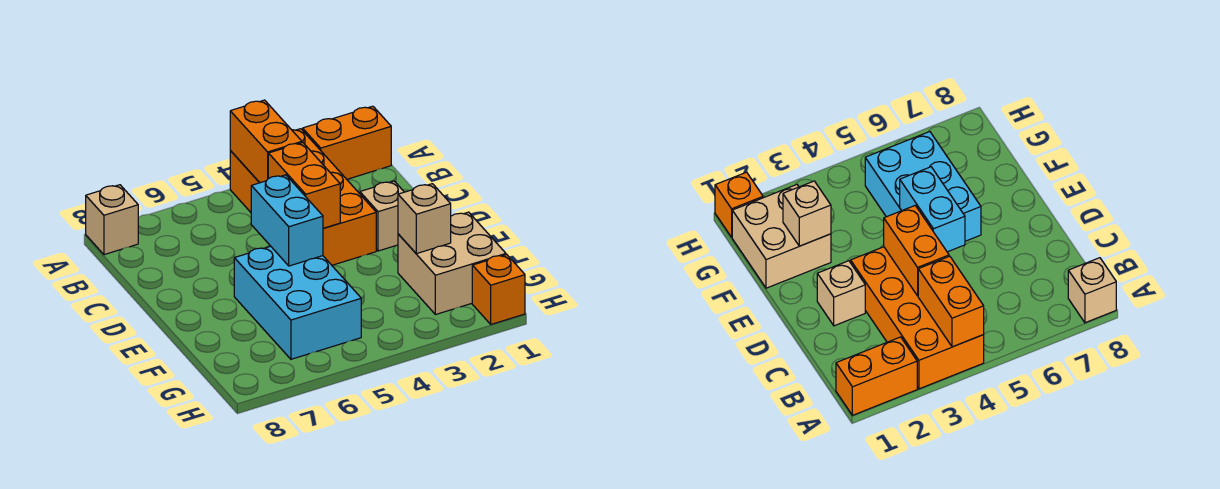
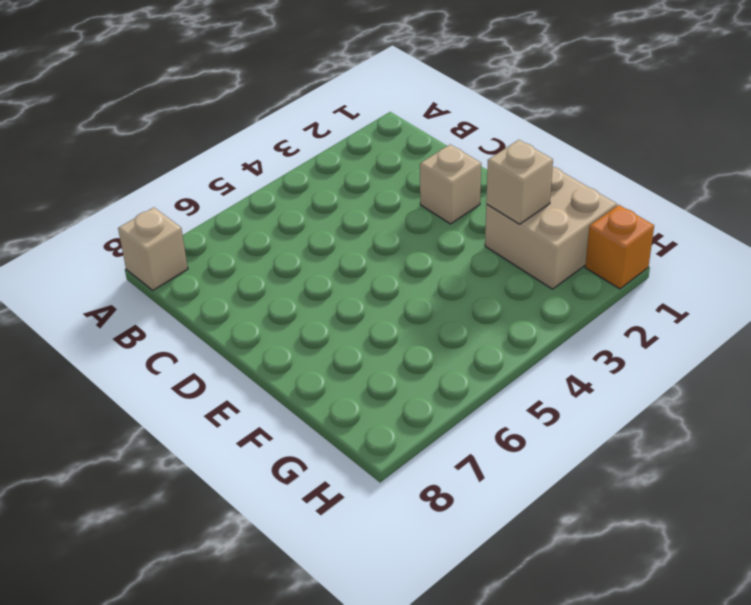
none -> orange brick A1:A2 level 1
none -> orange brick A3:D4 level 1

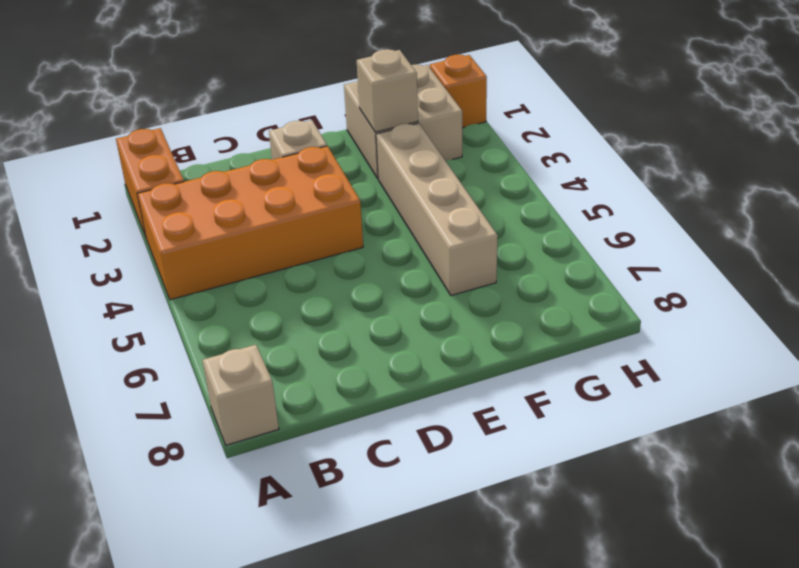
tan brick F3:F6 level 1 -> cyan brick E5:G6 level 1
none -> orange brick A4:B4 level 2
none -> orange brick C4:D4 level 2

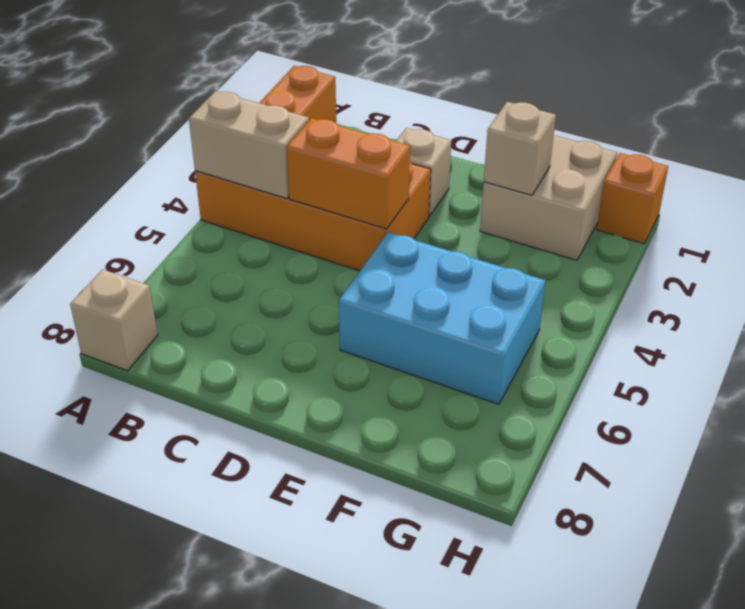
tan brick A4:B4 level 2 -> orange brick A4:B4 level 2
none -> cyan brick D5:E5 level 2

